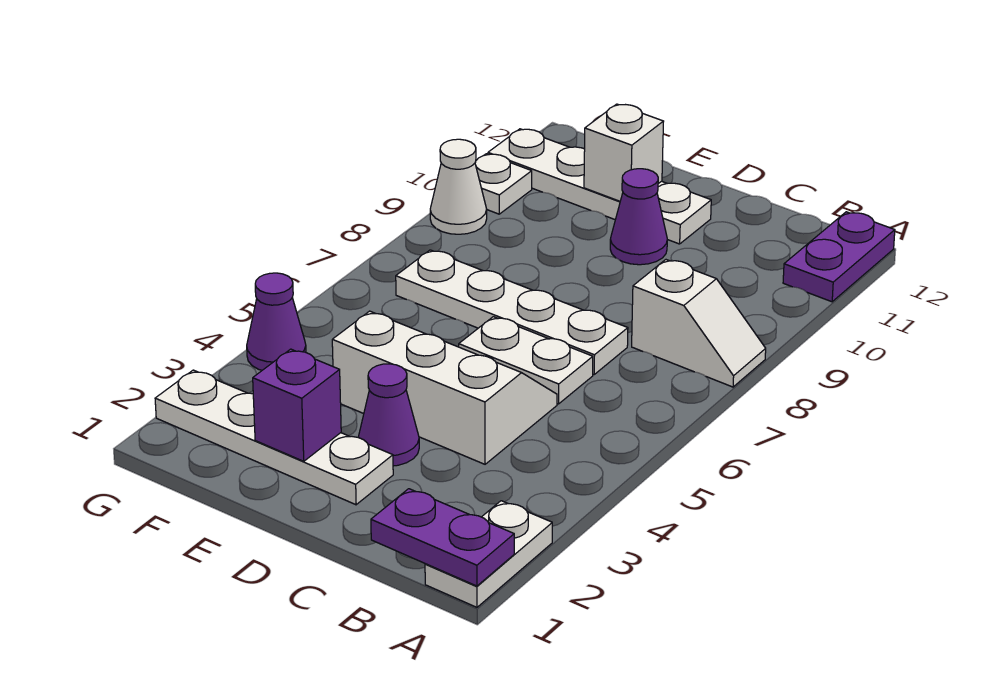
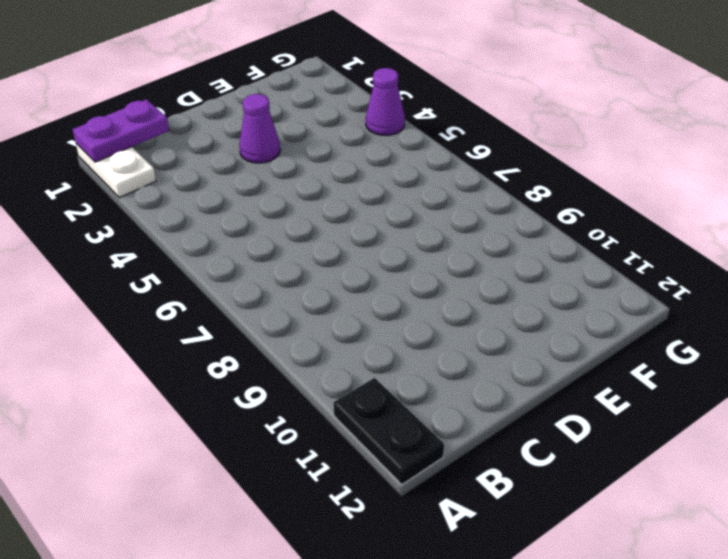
black plate A11:A12 level 1 -> purple plate A11:A12 level 1
none -> white slope A8:B8 level 1 top B
none -> white slope C4:E5 level 1 top 4
none -> white plate C6:D6 level 1

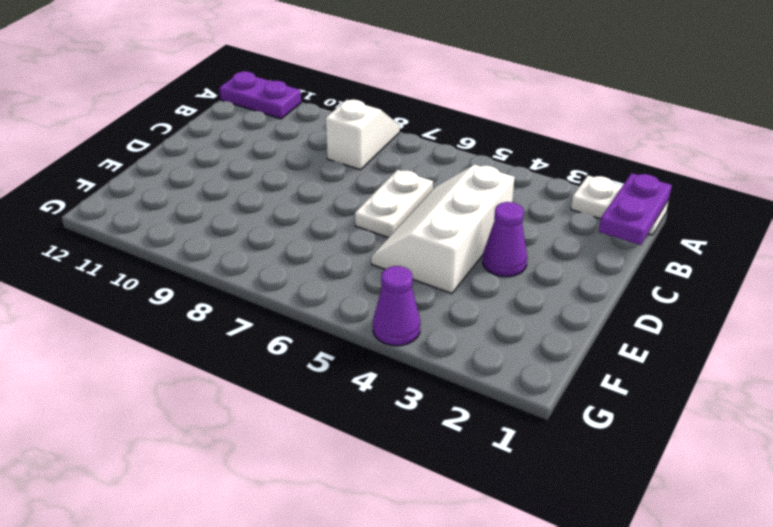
none -> white plate C7:F7 level 1
none -> white plate D2:G2 level 1
none -> purple cone D10 level 1

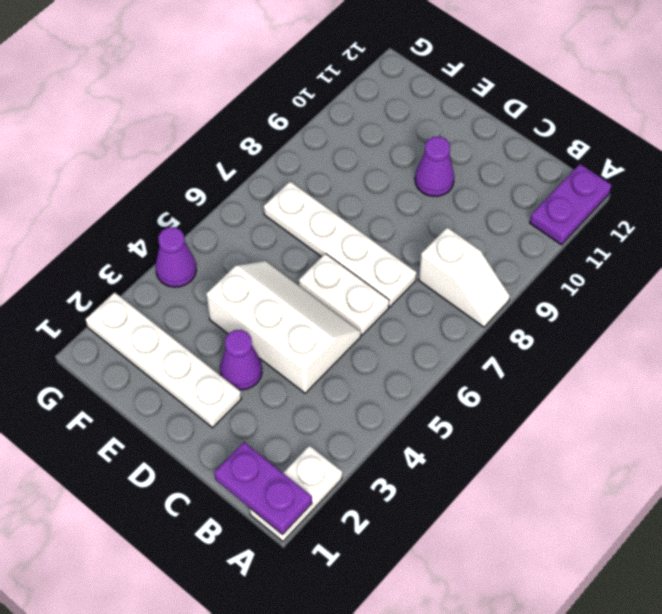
none -> white plate D11:G11 level 1
none -> white cone G9 level 1
none -> white plate G10 level 1

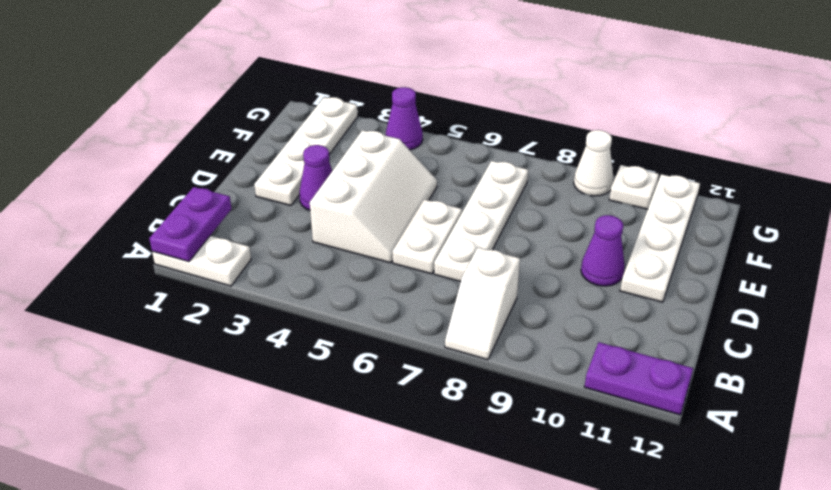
none -> purple brick E2 level 2
none -> white brick E11 level 2

